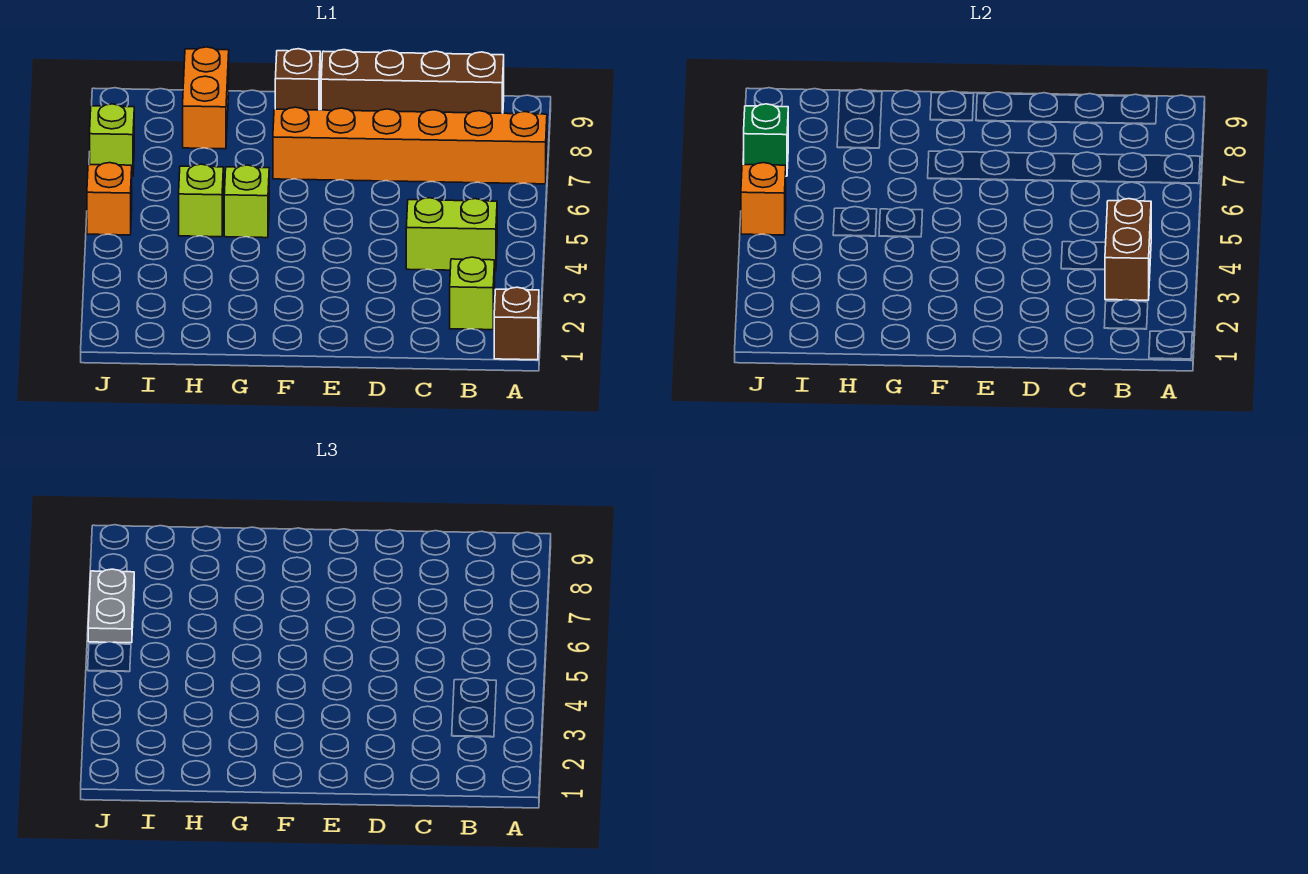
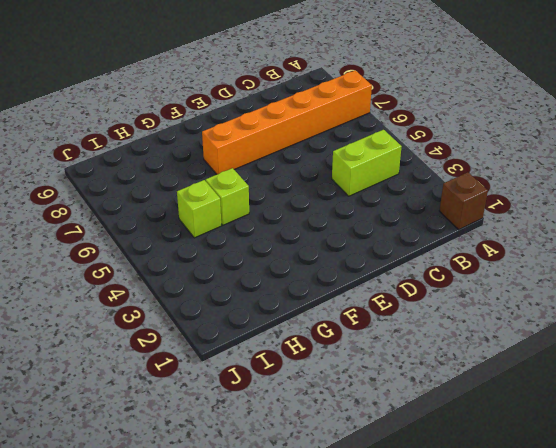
none -> lime brick B2 level 1
none -> brown brick B9:E9 level 1
none -> brown brick F9 level 1

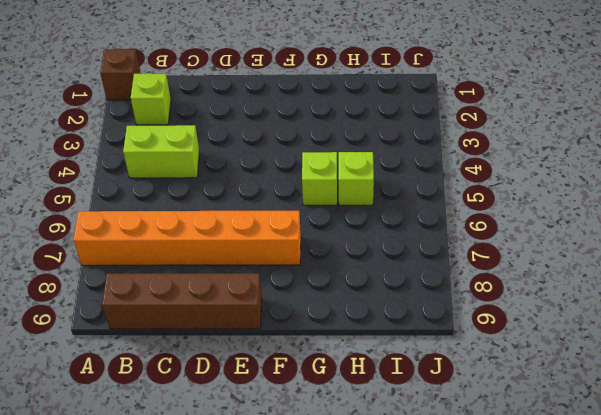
none -> brown brick F9 level 1
none -> orange brick H8:H9 level 1
none -> orange brick J5 level 1

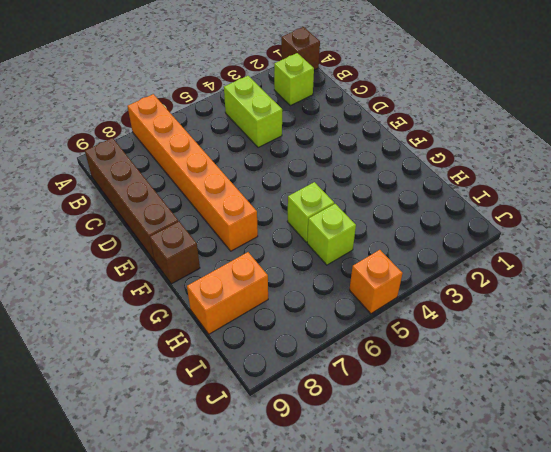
none -> lime brick J7 level 1
none -> brown brick B3:B4 level 2
none -> orange brick J5 level 2

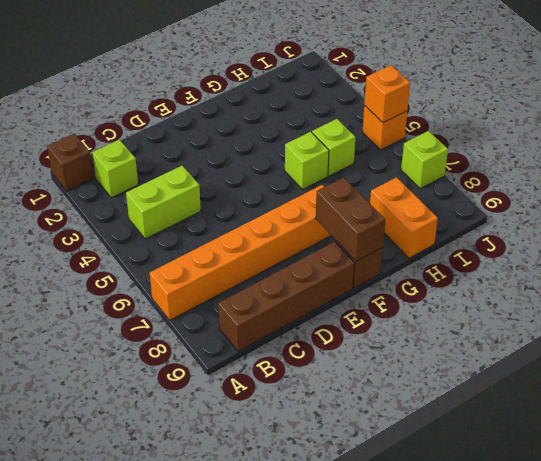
brown brick F8:F9 level 2 -> brown brick B3:B4 level 2
none -> green brick J7 level 2
none -> grey plate J6:J7 level 3

